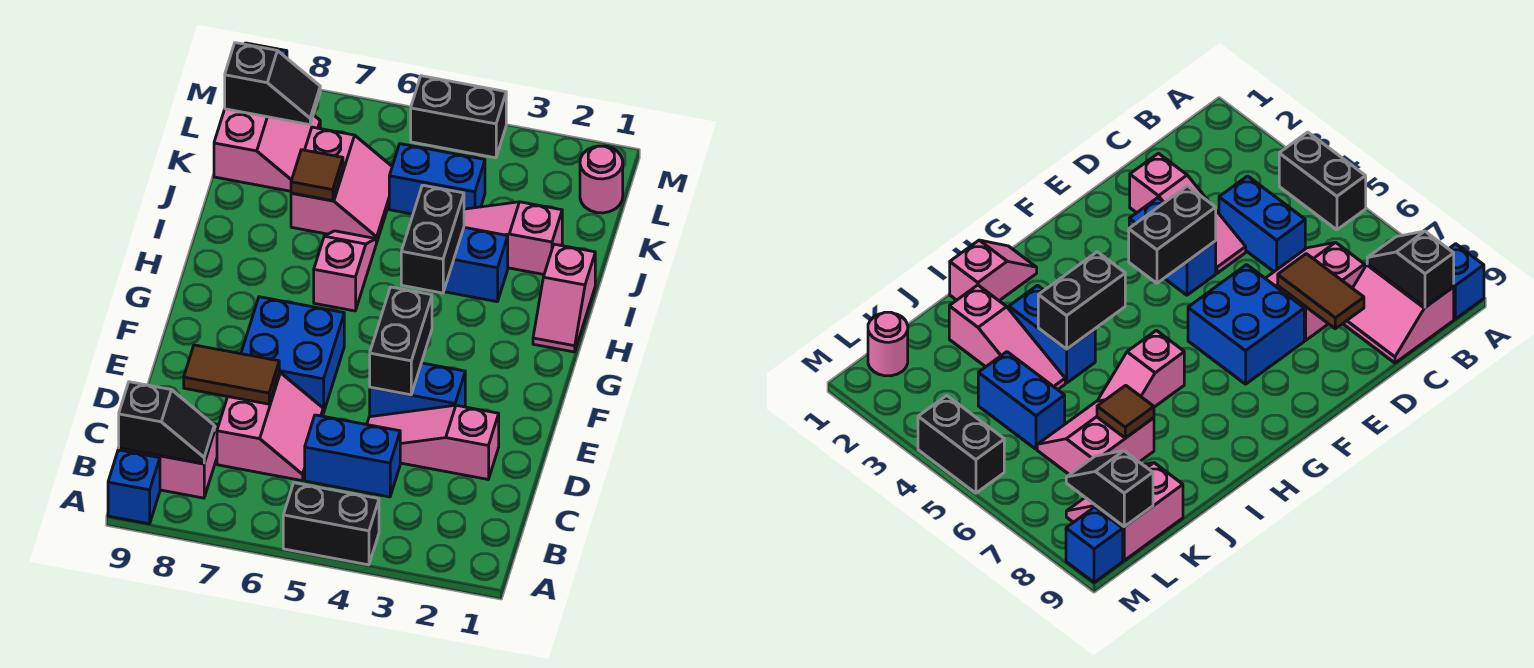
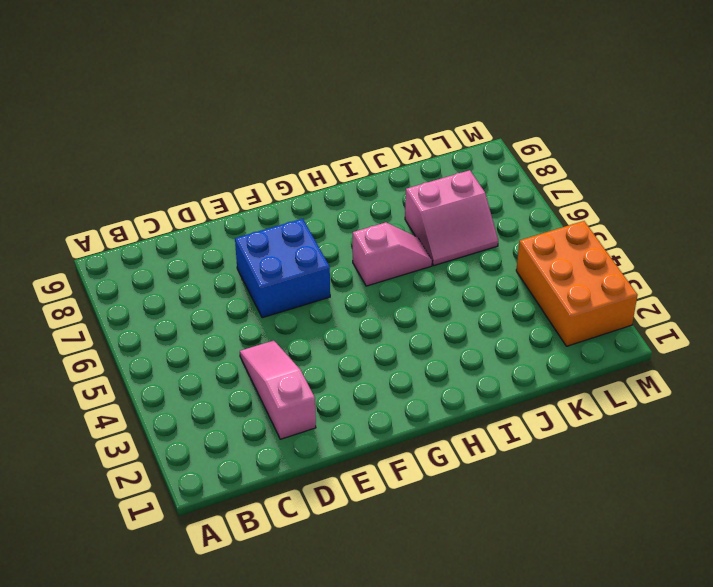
orange brick L2:M4 level 1 -> black brick M4:M5 level 1
none -> black brick A4:A5 level 1
none -> blue brick A9 level 1
none -> pink slope B8:C9 level 1 top B

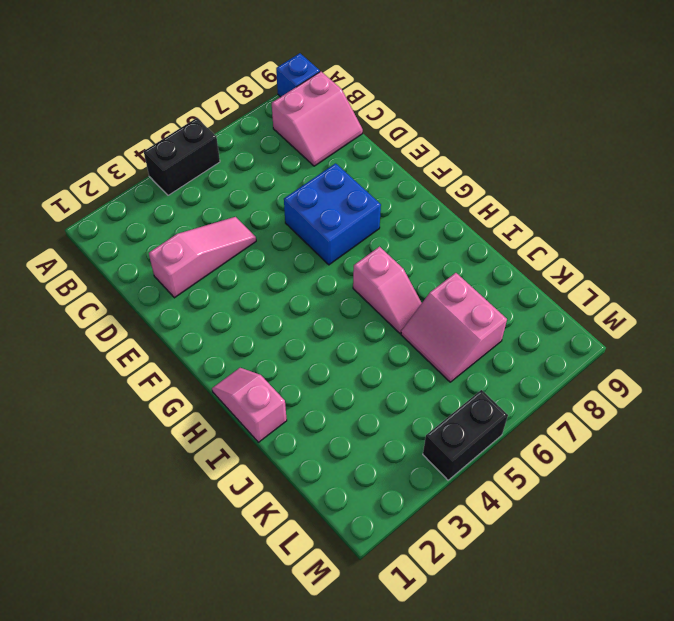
none -> blue brick C4:C5 level 1
none -> pink slope C6:D7 level 1 top 7
none -> blue brick E3:E4 level 1

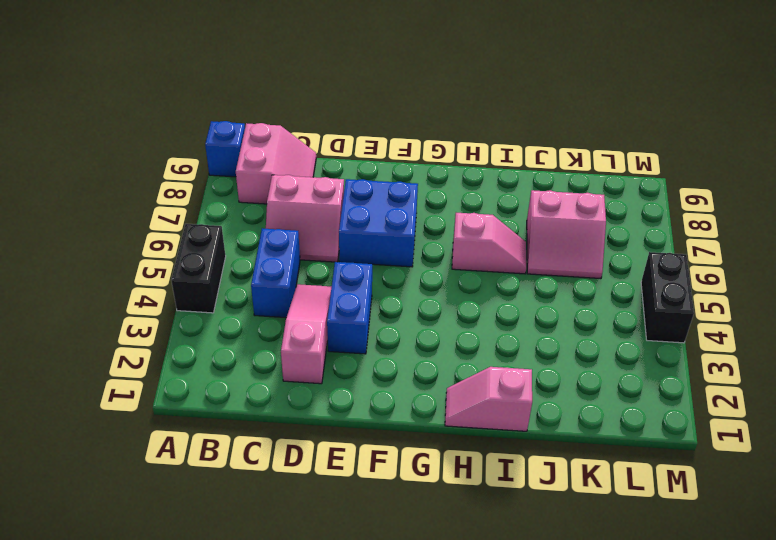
none -> blue brick I3:I4 level 1
none -> pink slope J2:J4 level 1 top 2
none -> blue brick K4:K5 level 1

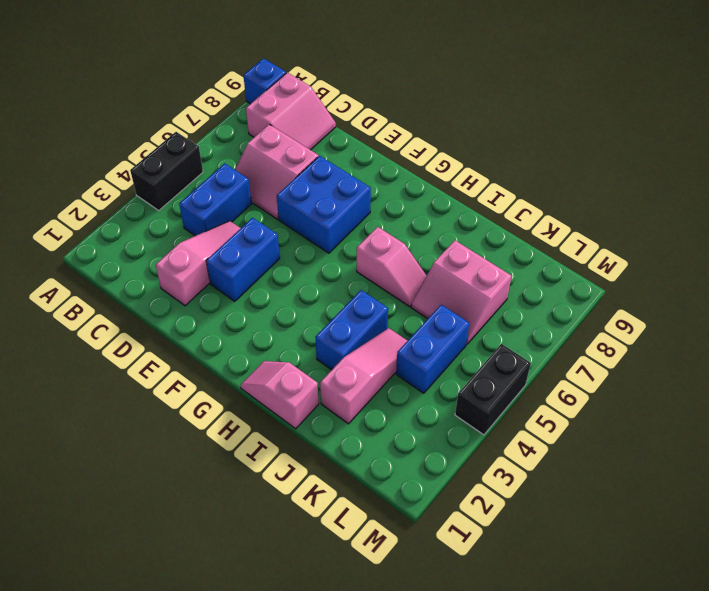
none -> pink slope K8:L9 level 1 top 9
none -> pink round brick L1 level 1
none -> blue brick M9 level 1

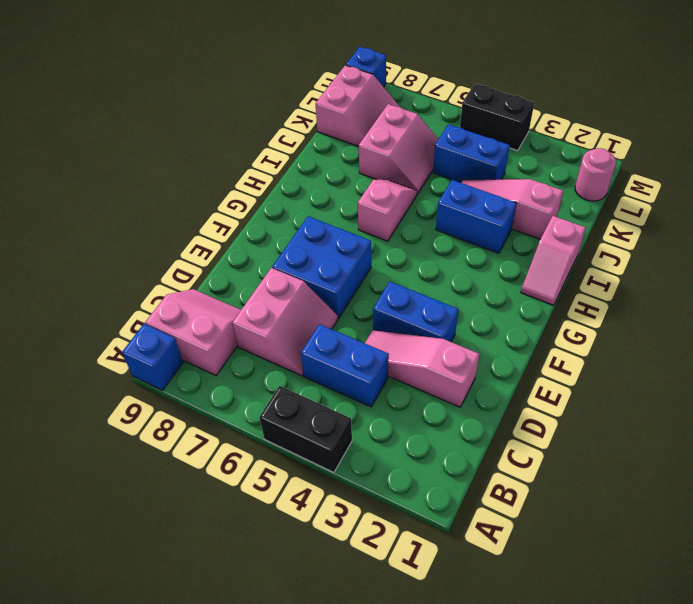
none -> black slope B8:B9 level 2 top 9
none -> brown tile D7:D8 level 2
none -> black brick E4:F4 level 2

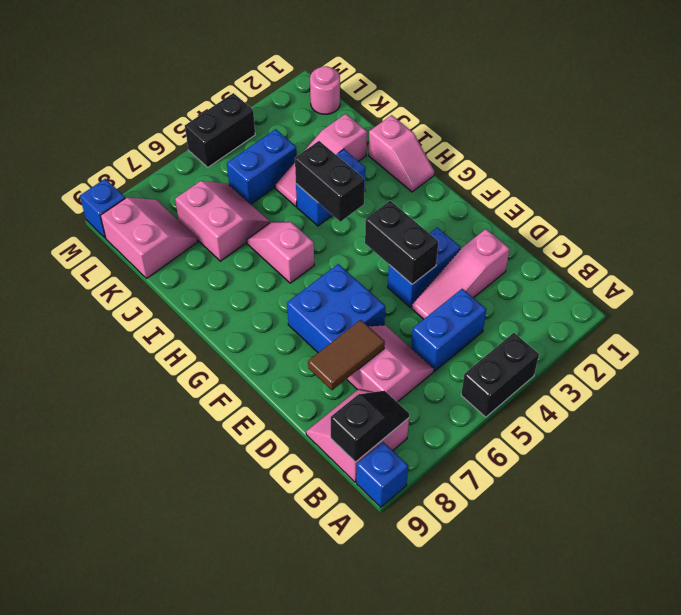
none -> brown tile J7 level 2
none -> black slope L8:L9 level 2 top 9

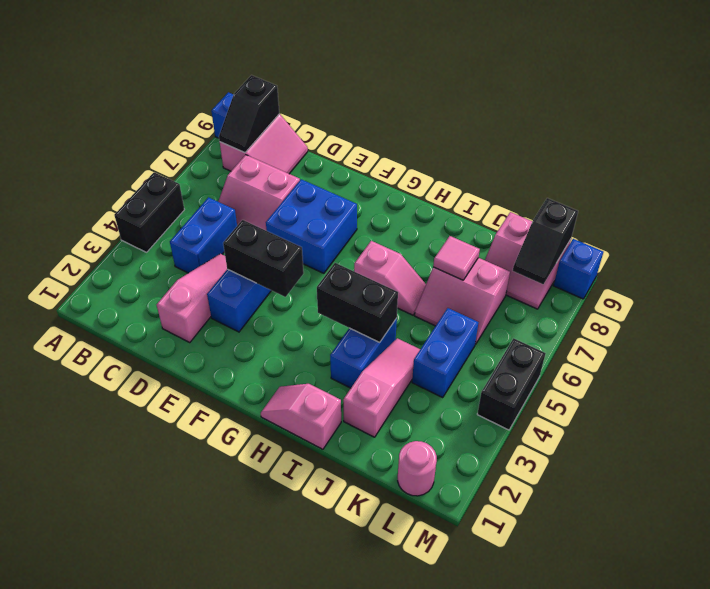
pink tile J7 level 2 -> brown tile J7 level 2
none -> brown tile D7:D8 level 2

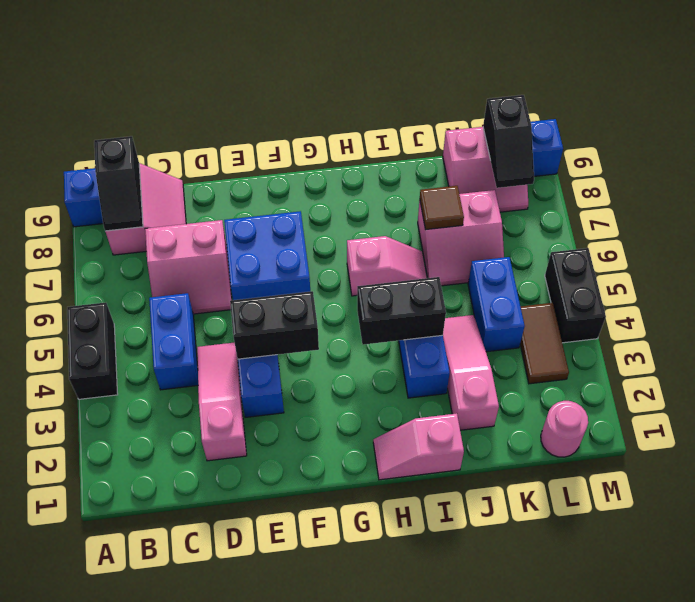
brown tile L3:L4 level 1 -> brown tile D7:D8 level 2

